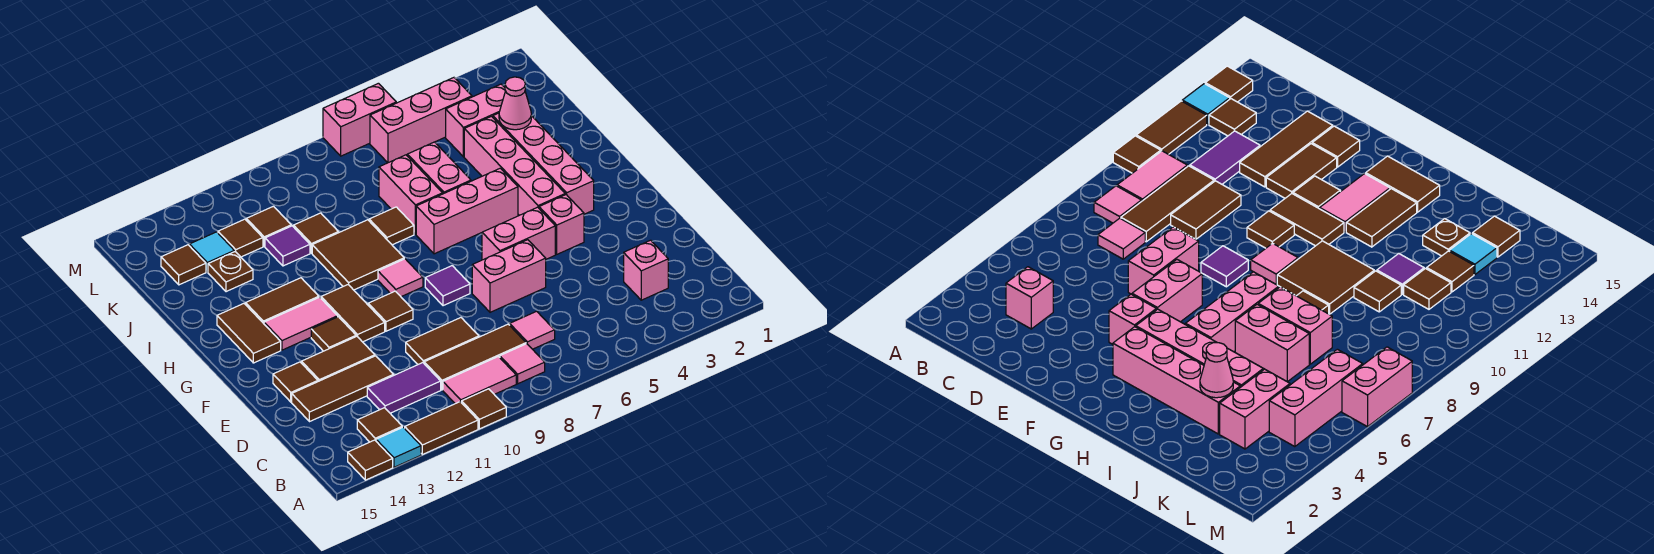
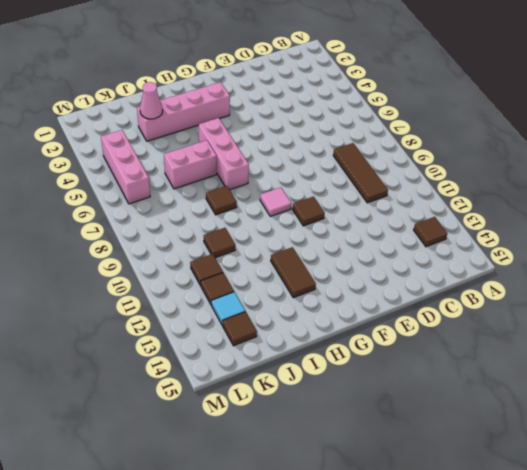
none -> brown tile A10 level 1
none -> brown tile A11:A12 level 1
none -> cyan tile A13 level 1
none -> brown tile A14 level 1

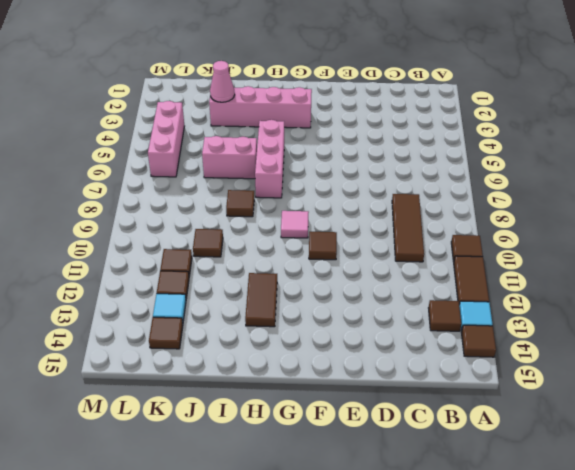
none -> pink tile B8 level 1
none -> pink tile B9:B10 level 1
none -> pink brick C3 level 1
none -> pink tile C7 level 1

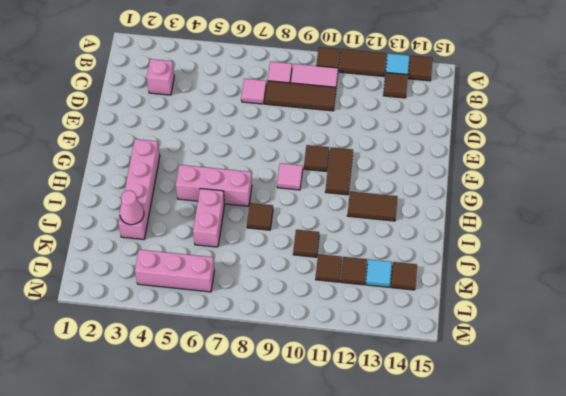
none -> purple tile C11:C12 level 1
none -> brown tile D9:D10 level 1
none -> brown tile D12:D14 level 1
none -> pink brick E6:E7 level 1

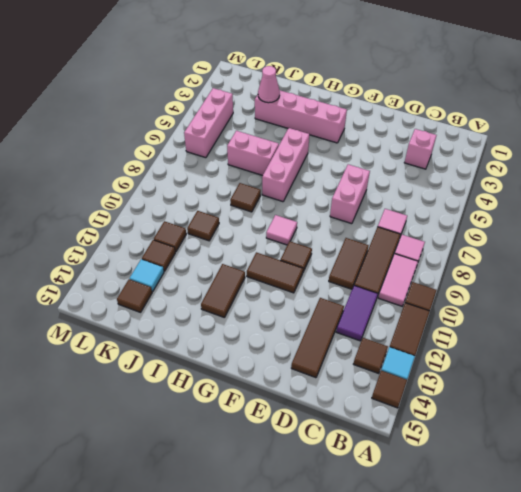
none -> brown tile E12:E13 level 1
none -> brown tile E14 level 1
none -> pink brick F4 level 1
none -> pink brick F5:F6 level 1

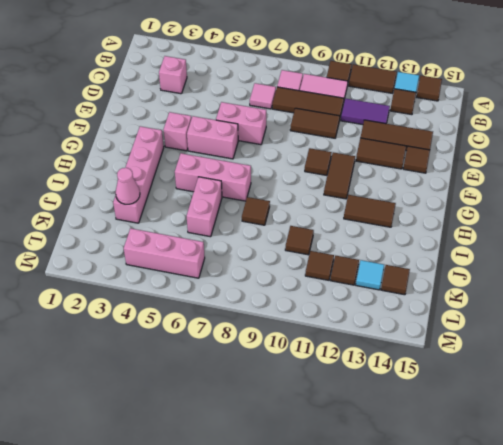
none -> purple tile F8 level 1
none -> brown tile F12 level 1
none -> pink brick G4:J4 level 1
none -> pink tile G9 level 1

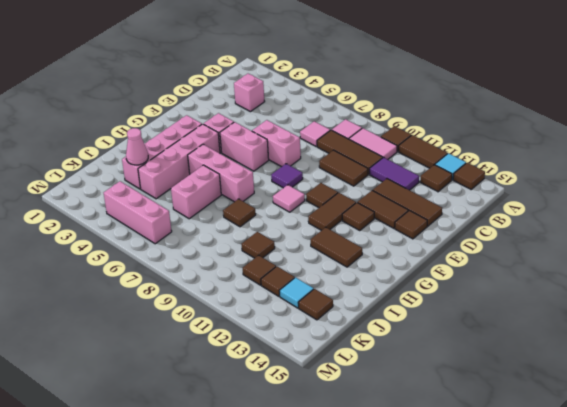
none -> pink tile G12:G13 level 1
none -> brown tile G14:H14 level 1
none -> brown tile H9:I10 level 1
none -> pink brick I7:J7 level 1

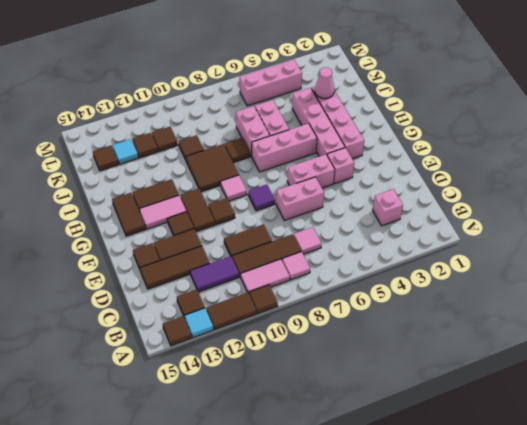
none -> purple tile J11 level 1
none -> brown plate J13 level 1
none -> pink brick K3:K4 level 1
none -> pink brick M6:M7 level 1

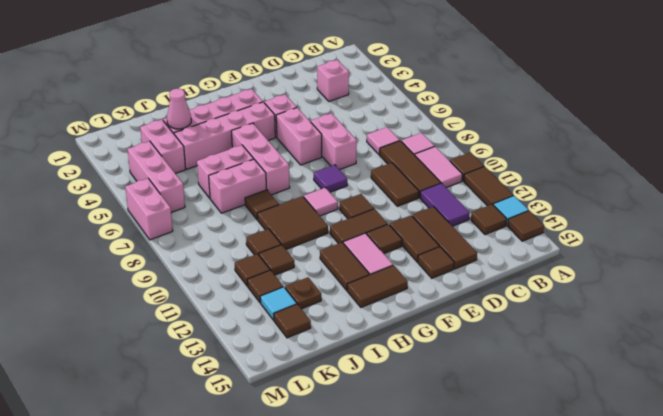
brown tile J11 level 1 -> purple tile J11 level 1

